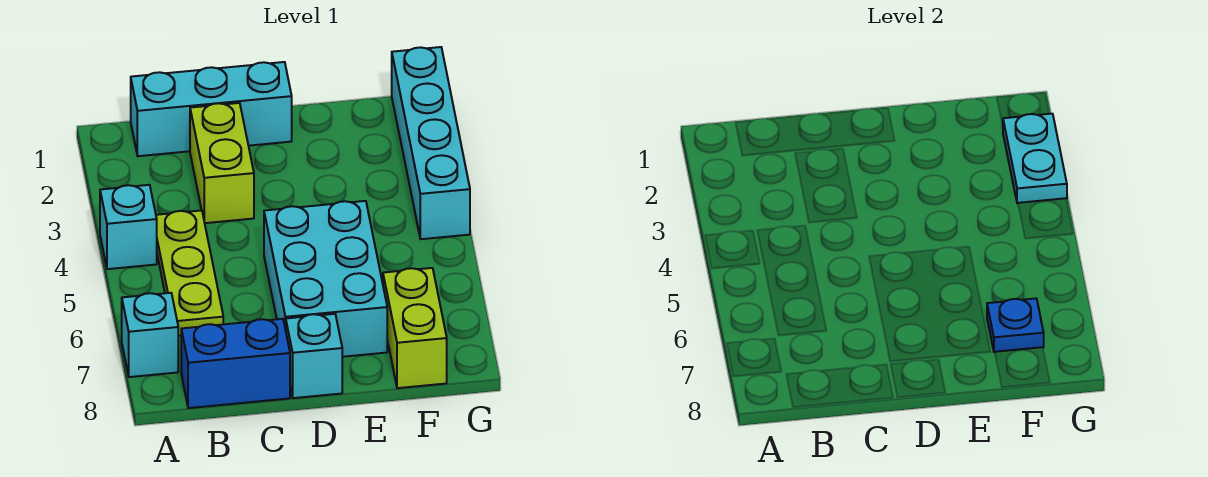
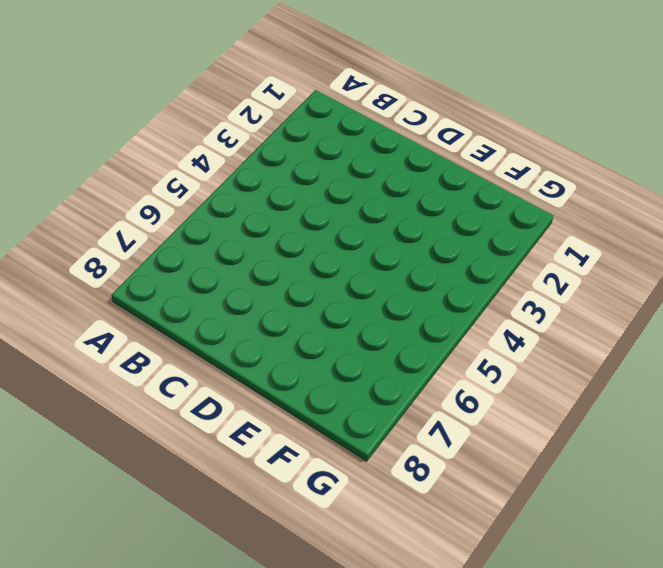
none -> cyan brick A4 level 1
none -> cyan brick A7 level 1
none -> cyan brick B1:D1 level 1

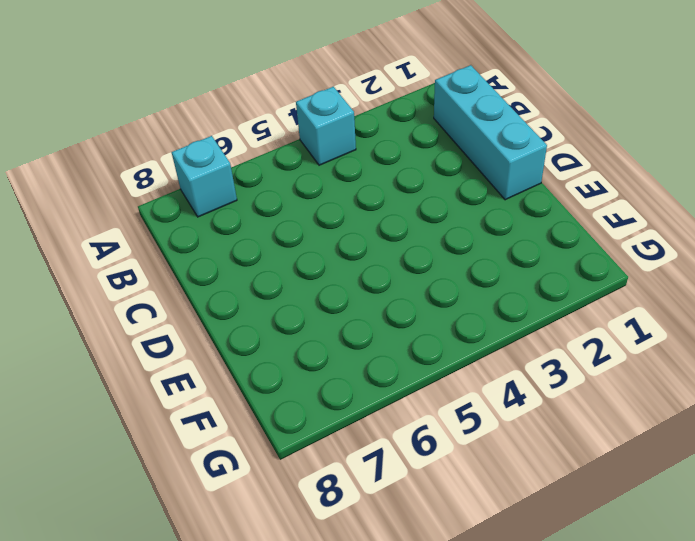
none -> lime plate B4:B6 level 1
none -> blue brick B8:C8 level 1
none -> lime brick C2:C3 level 1

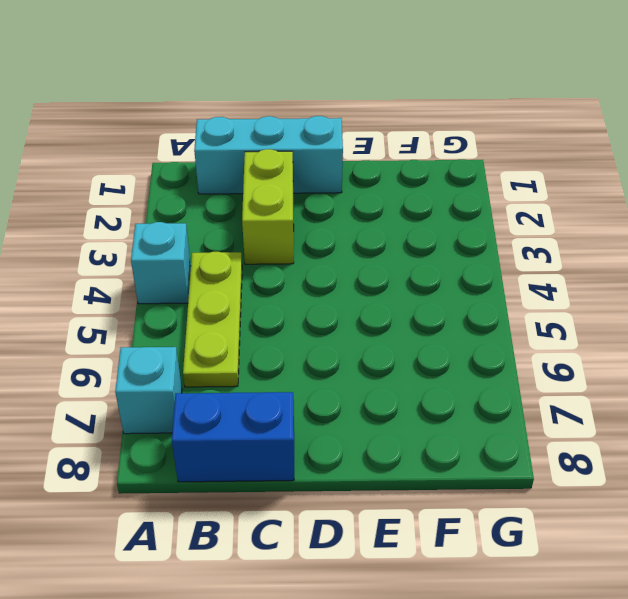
none -> cyan brick D5:E7 level 1
none -> cyan brick D8 level 1
none -> lime brick F7:F8 level 1

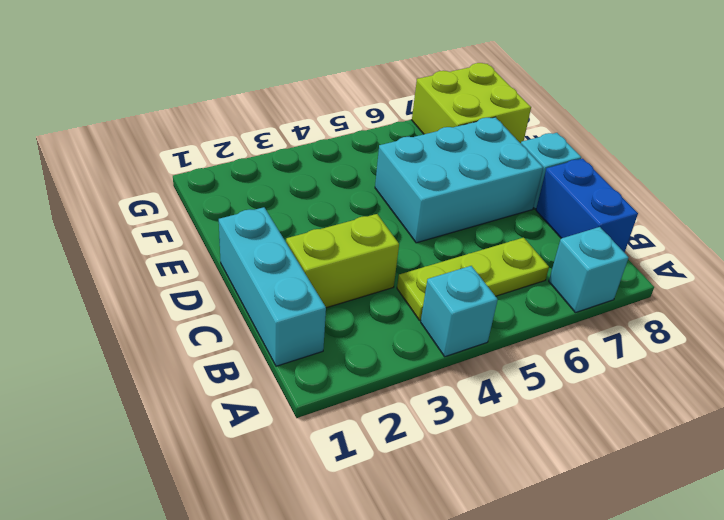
lime brick F7:G8 level 1 -> lime brick F7:F8 level 1
none -> cyan brick G1:G4 level 1
none -> blue plate F7 level 2
none -> cyan plate G2:G3 level 2

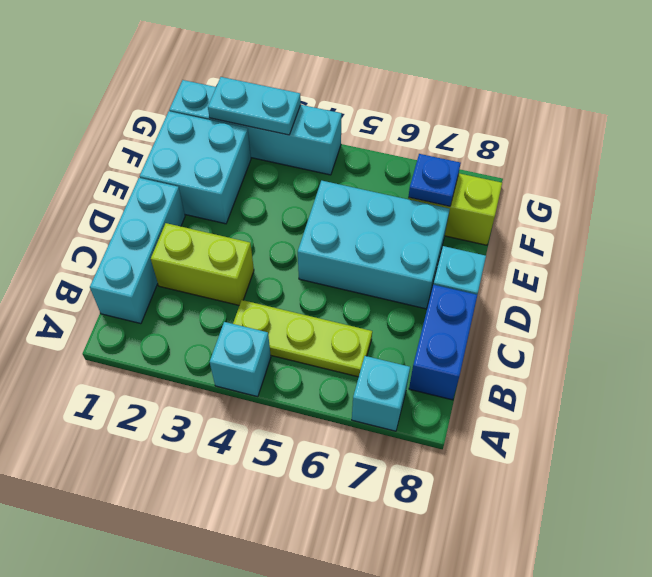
cyan brick E1:F2 level 1 -> none

